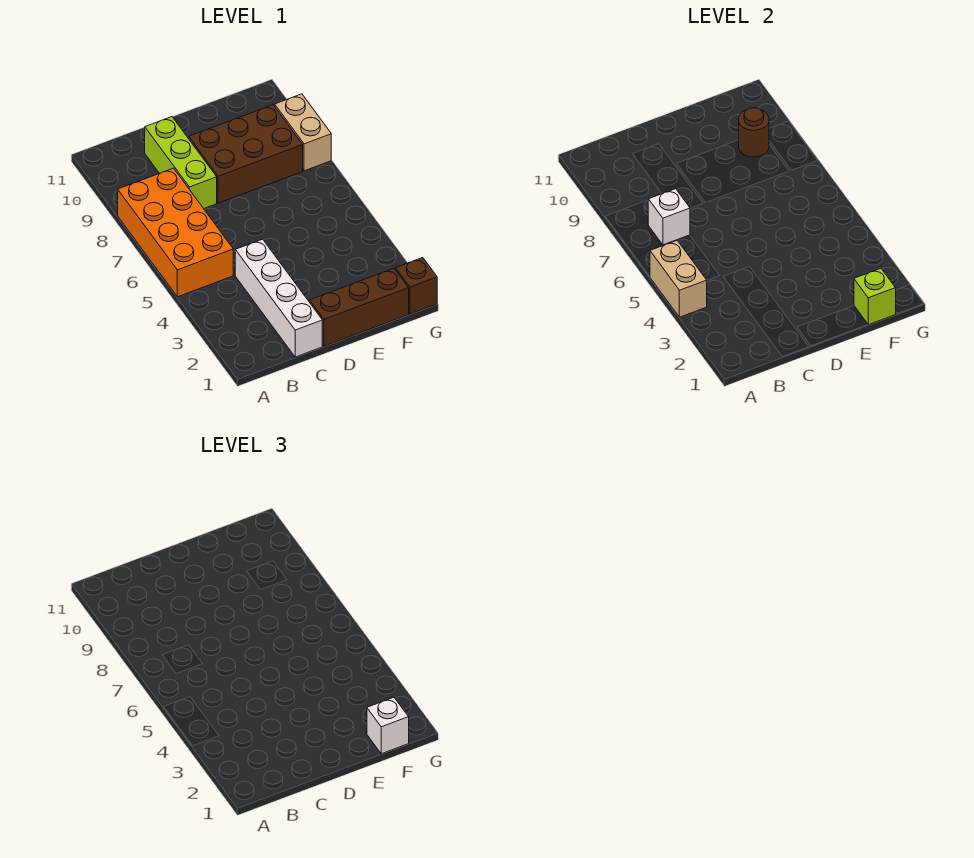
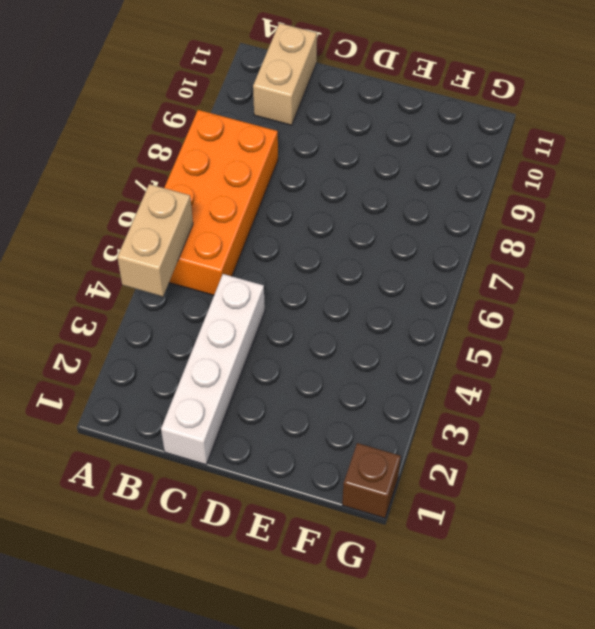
tan brick B10:B11 level 1 -> tan brick G8:G9 level 1
none -> lime brick C8:C10 level 1
none -> brown brick D1:F1 level 1
none -> brown brick D8:F9 level 1

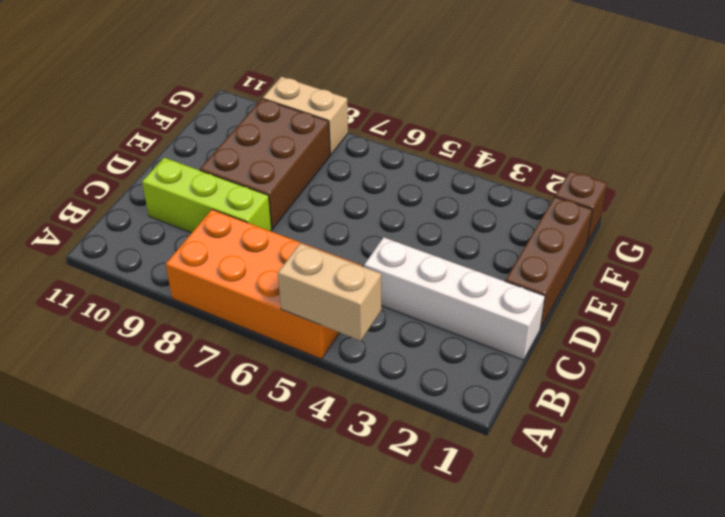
none -> white brick B7 level 2
none -> lime brick F1 level 2
none -> brown round brick F9 level 2

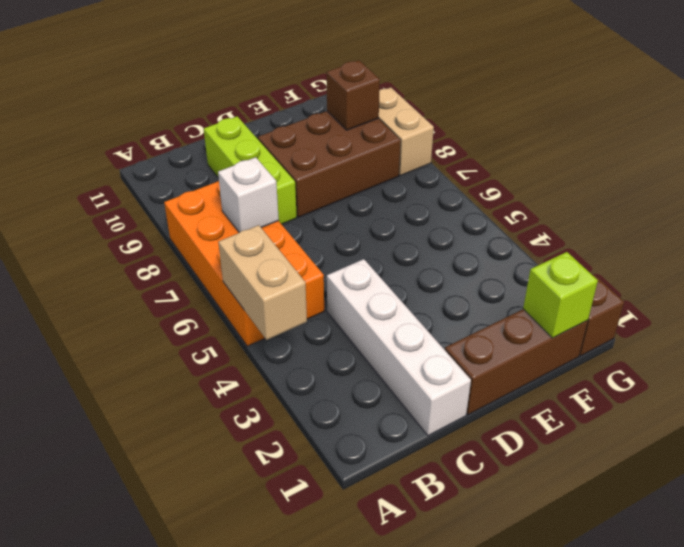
brown brick F9 level 2 -> brown round brick F9 level 2
none -> white brick F1 level 3

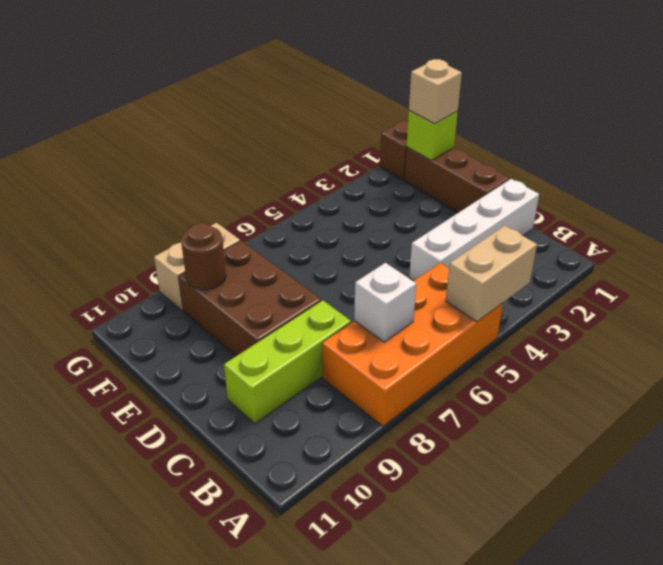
tan brick F1 level 3 -> white brick F1 level 3

